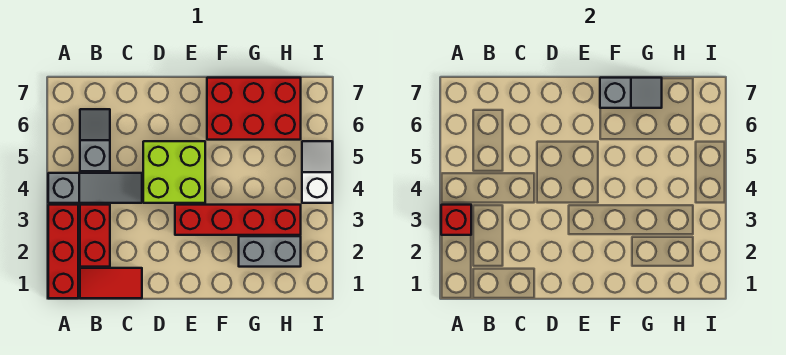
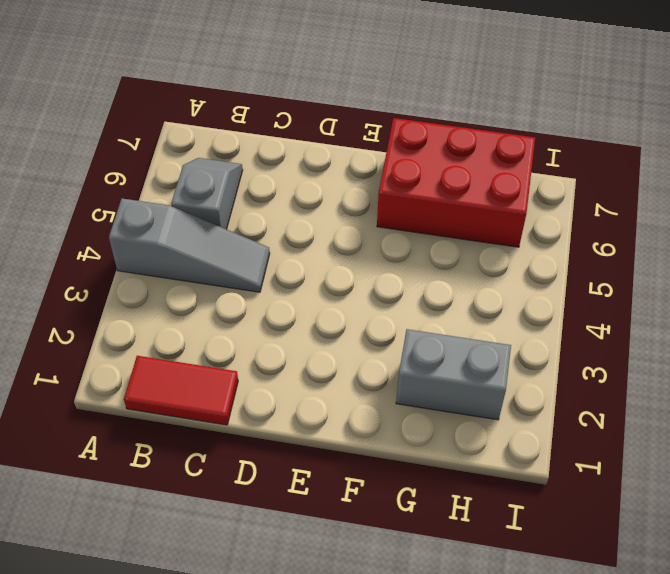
none -> red brick A1:A3 level 1
none -> red brick B2:B3 level 1
none -> lime brick D4:E5 level 1

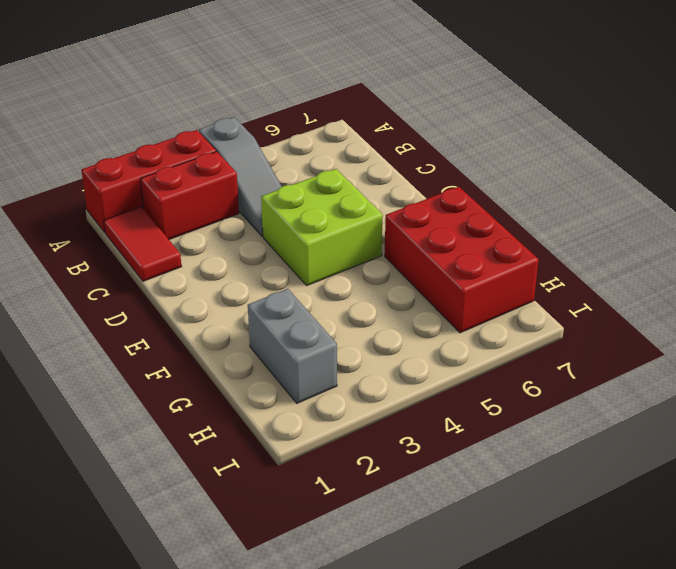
none -> grey slope B5:B6 level 1 top 5
none -> red brick E3:H3 level 1
none -> white slope I4:I5 level 1 top 4

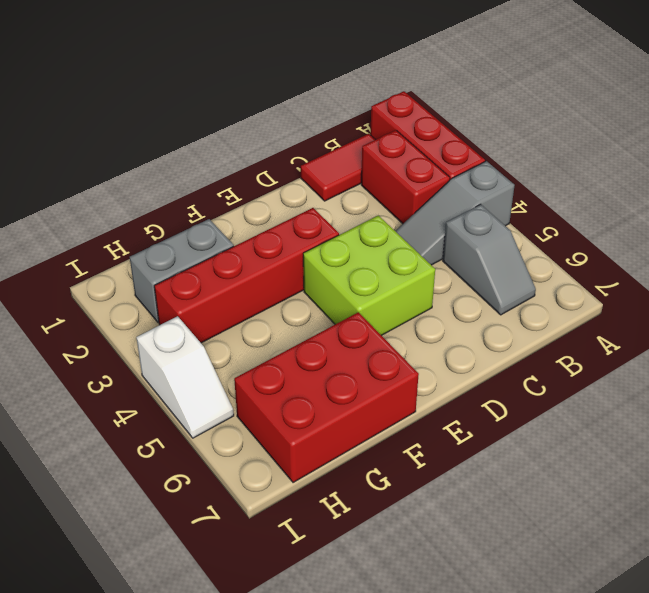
none -> red brick A3 level 2
none -> grey slope F7:G7 level 2 top F

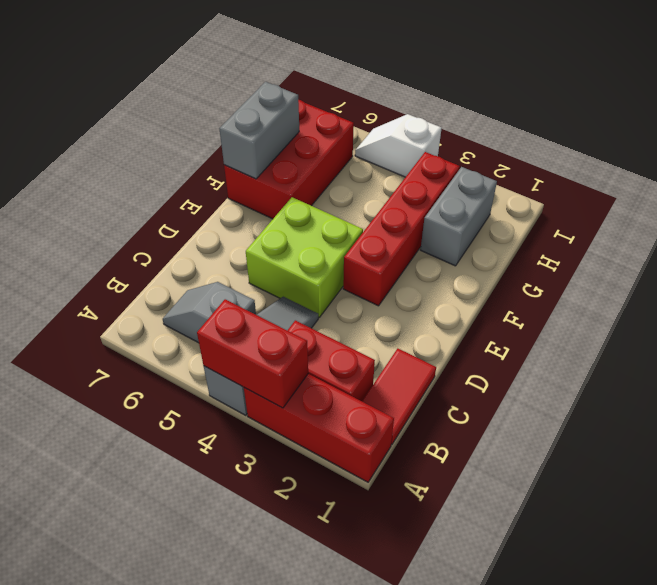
red brick A3:A4 level 2 -> red brick A3 level 2
grey brick F7:G7 level 2 -> grey slope F7:G7 level 2 top F

